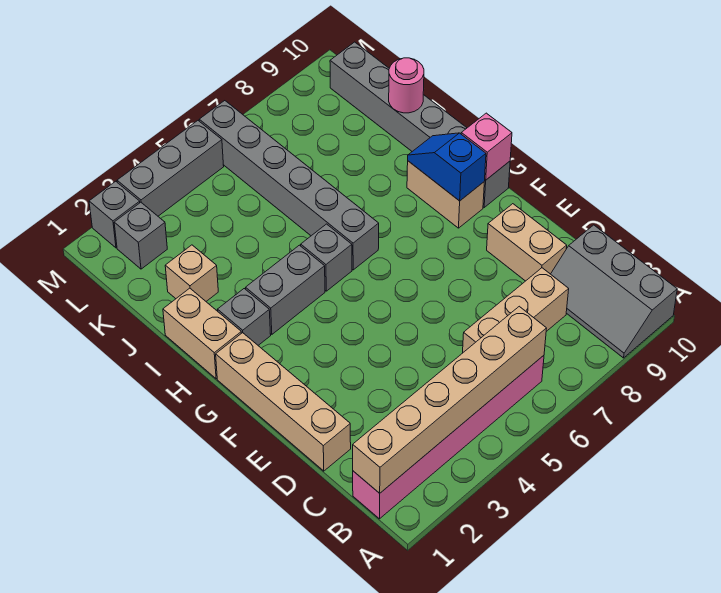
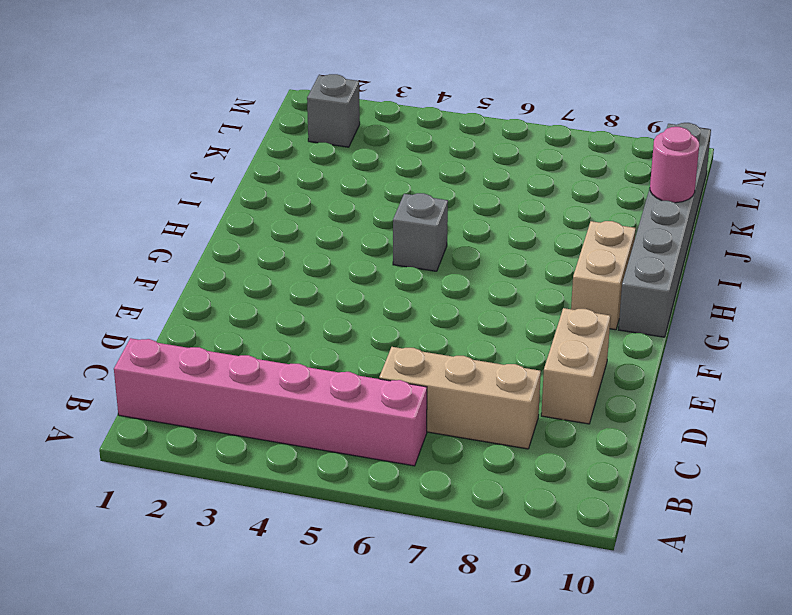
none -> grey slope A9:C10 level 1 top 10
none -> tan brick D1:G1 level 1
none -> tan brick H1:I1 level 1

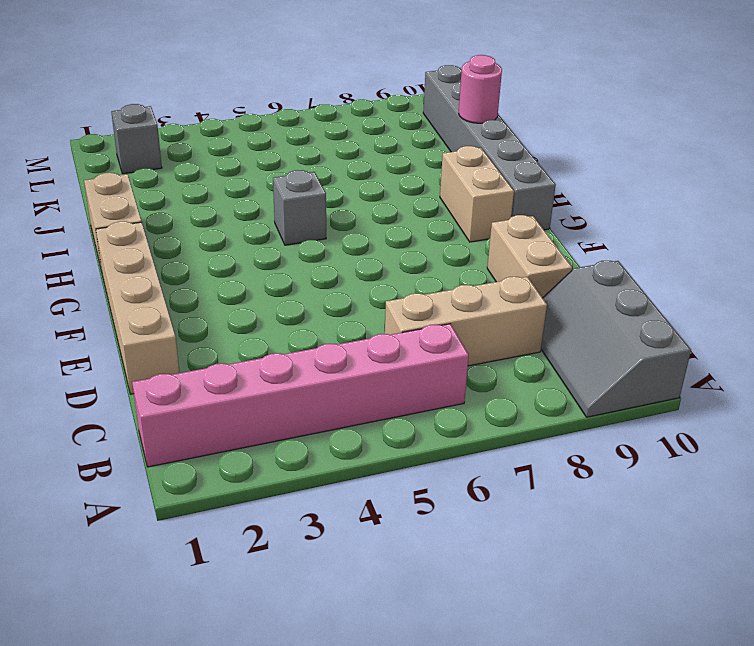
none -> grey brick H2 level 1
none -> grey brick H3:H4 level 1
none -> grey brick H6:M6 level 1

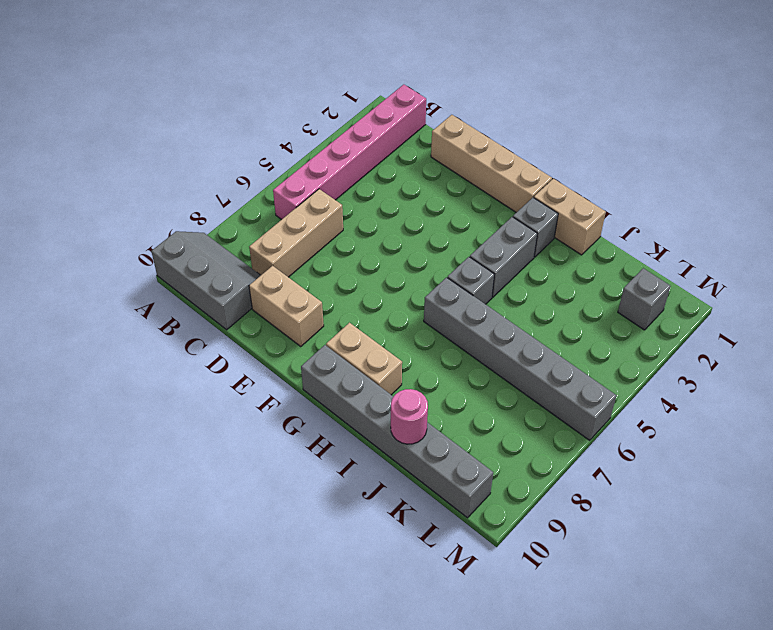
none -> tan brick J2 level 1
none -> grey brick M2 level 1
none -> grey brick M3:M5 level 1

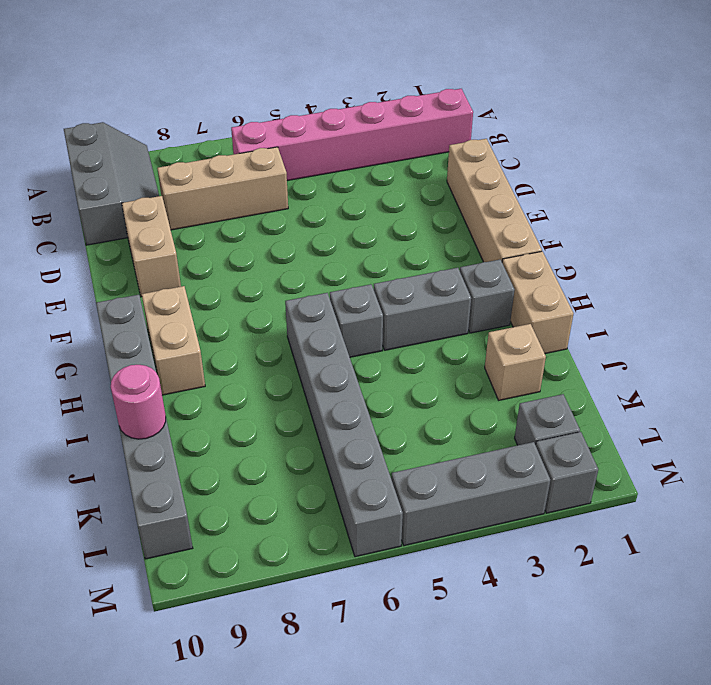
none -> tan brick B1:B6 level 2
none -> blue slope G9:H9 level 2 top G
none -> pink brick G10 level 2

